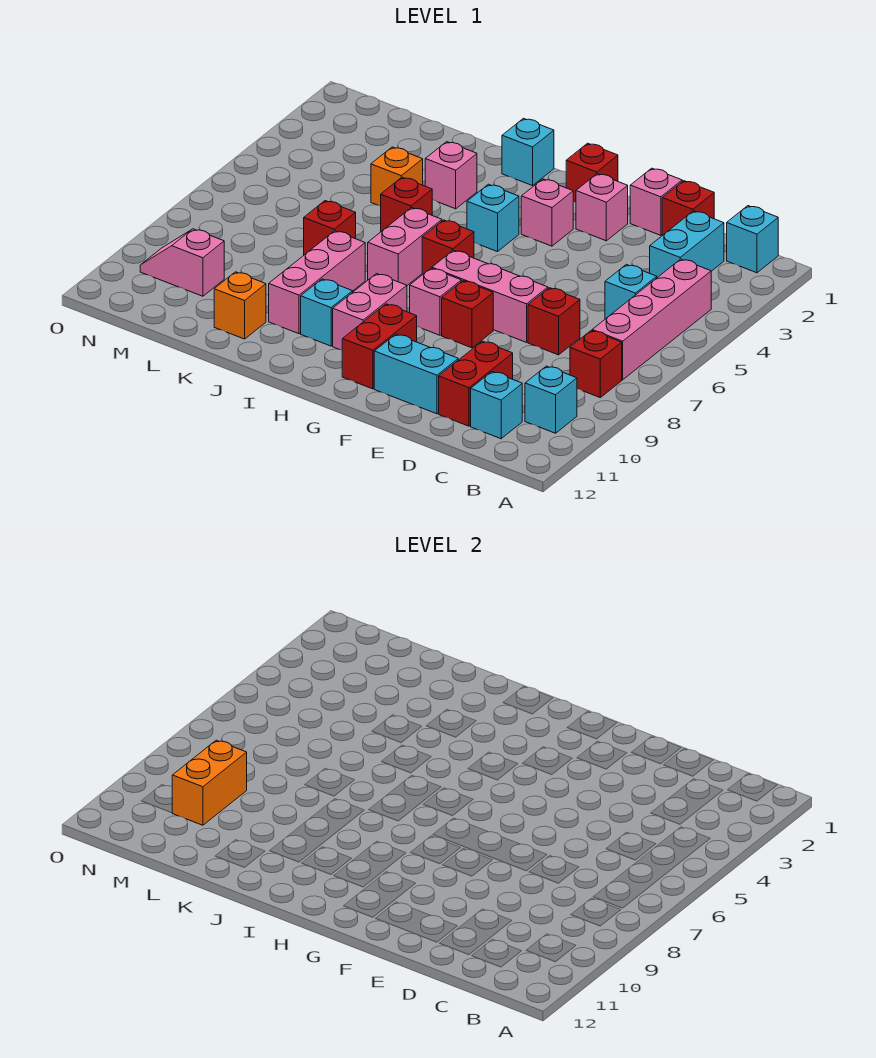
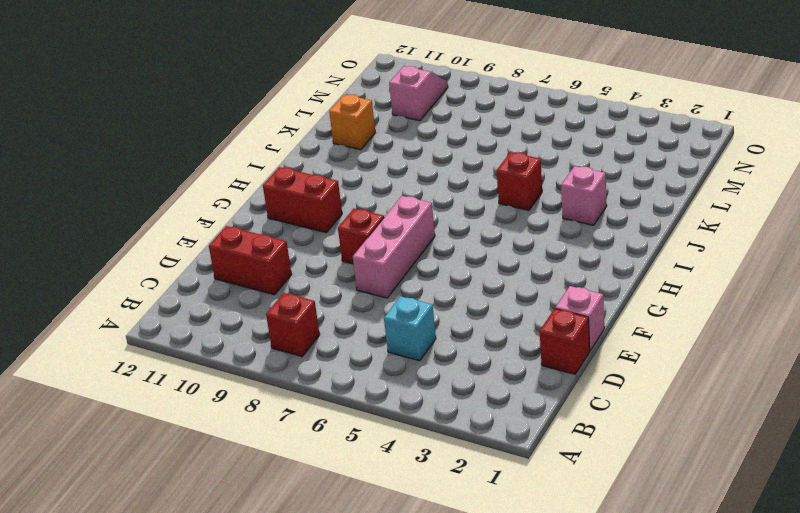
none -> cyan brick B1 level 1
none -> pink brick B4:B7 level 1
none -> cyan brick B10 level 1
none -> cyan brick C2:C3 level 1

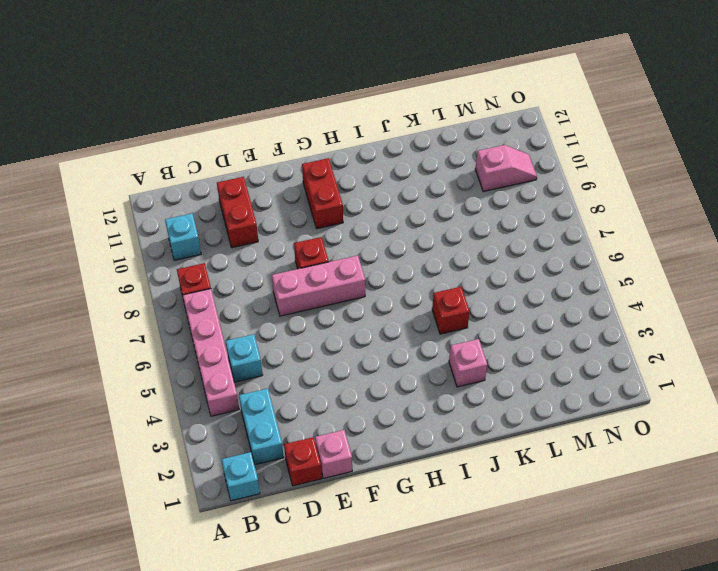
none -> cyan brick C11 level 1
none -> red brick D7 level 1
none -> cyan brick E11:F11 level 1
none -> pink brick F2 level 1

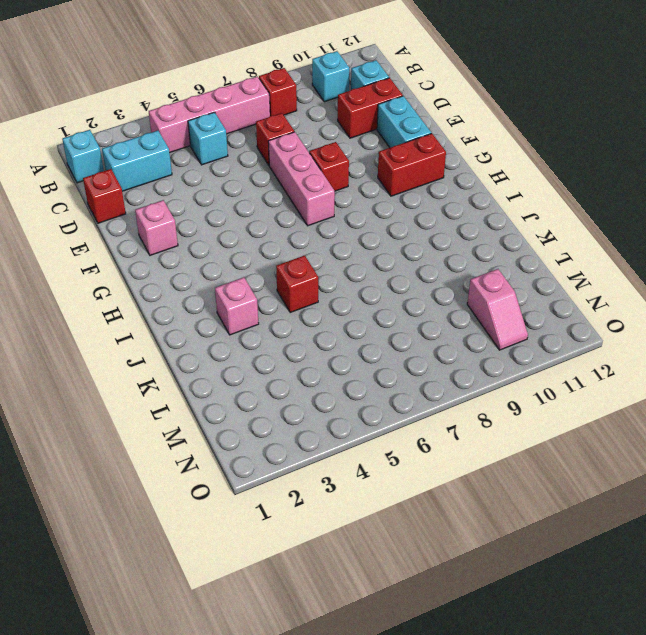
none -> pink brick E1 level 1
none -> red brick G1 level 1
none -> pink brick G3 level 1
none -> pink brick G8 level 1

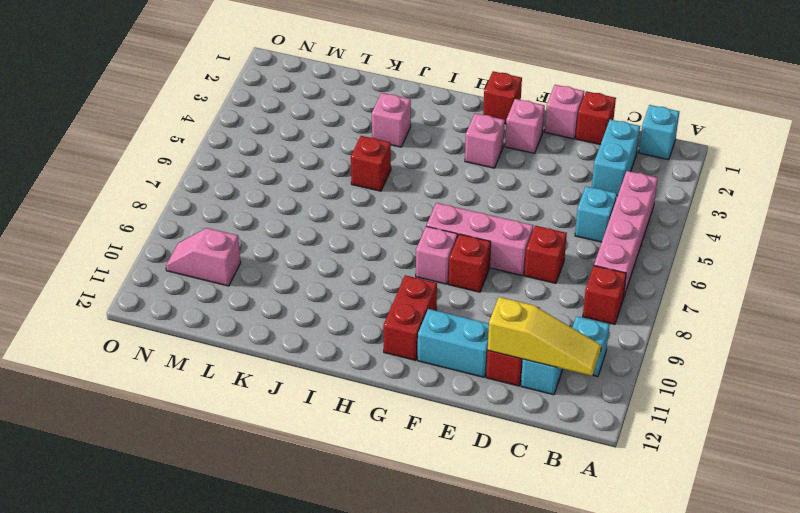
yellow slope B11:D11 level 2 top D -> none
none -> cyan brick H4 level 1
none -> red brick H6 level 1
none -> pink brick H9:H10 level 1
none -> cyan brick I1 level 1

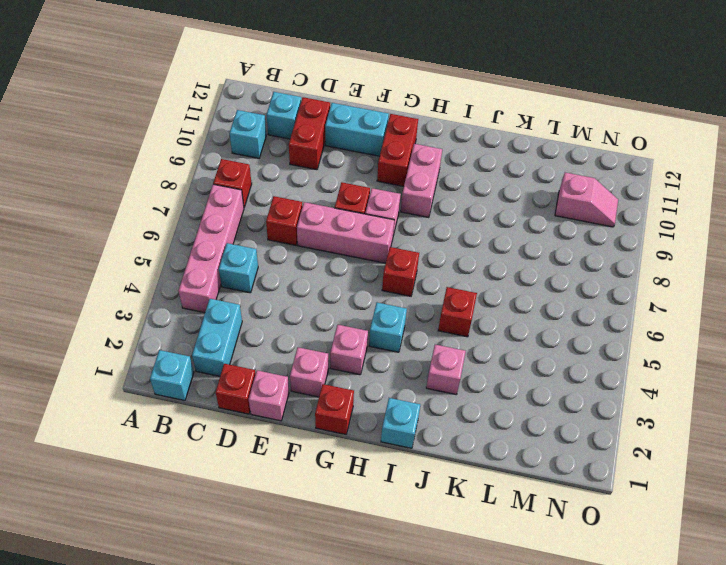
none -> pink brick I6:I7 level 1
none -> cyan brick I10 level 1
none -> pink brick J8:J10 level 1
none -> orange brick K4 level 1

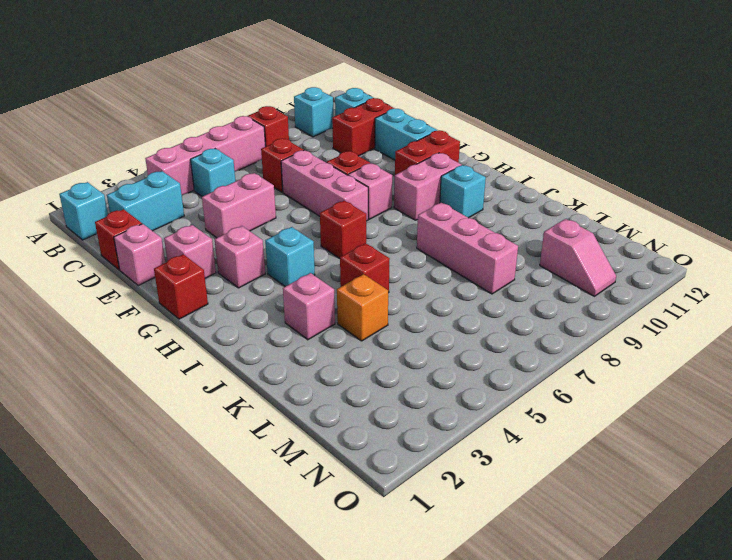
pink brick E4:E5 level 1 -> pink brick I6:I7 level 1
pink brick J8:L8 level 1 -> pink brick J8:J10 level 1
none -> cyan brick I1 level 1
none -> red brick K7 level 1
none -> orange brick K11 level 1
none -> orange brick M9:M10 level 2

